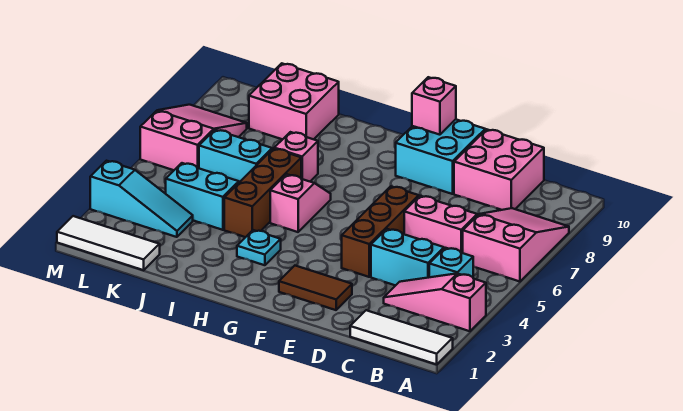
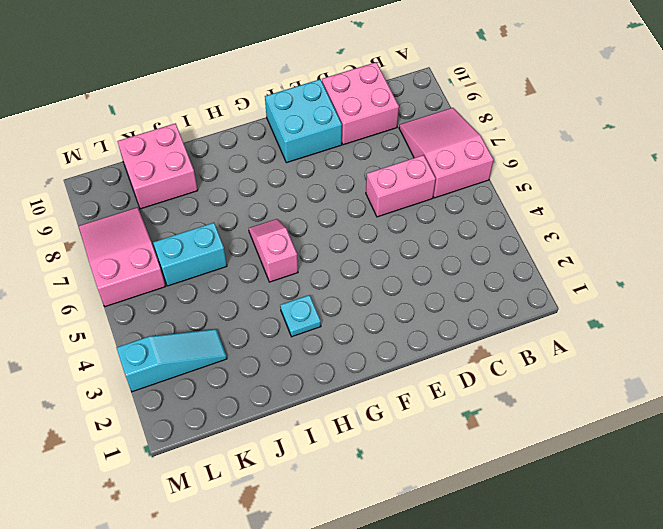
none -> white tile A1:C1 level 1
none -> pink slope A3:C3 level 1 top A
none -> cyan brick B4 level 1

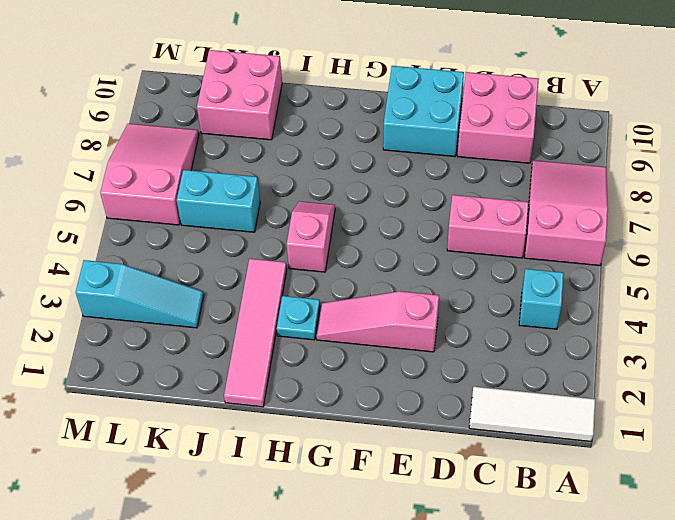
pink slope E3:G3 level 1 top E -> pink slope A3:C3 level 1 top A
pink tile I1:I4 level 1 -> brown brick I4:I6 level 1
none -> cyan brick C4:D4 level 1
none -> brown tile E2:F2 level 1
none -> brown brick E4:E6 level 1

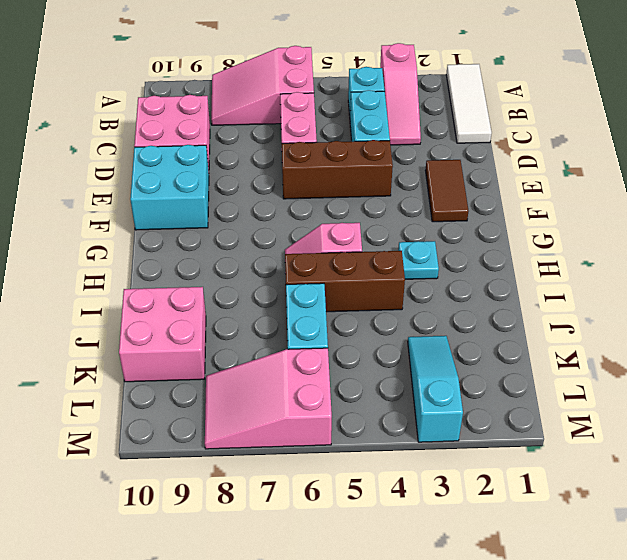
none -> pink brick I7 level 1
none -> cyan brick J4:K4 level 1
none -> white tile K1:M1 level 1

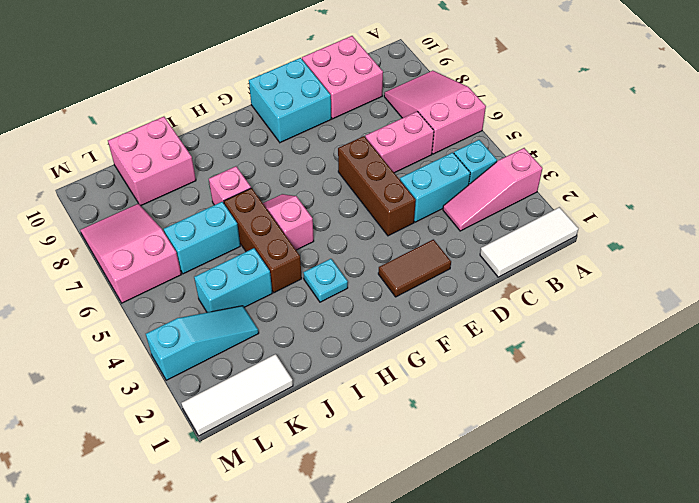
none -> pink brick F10 level 2

